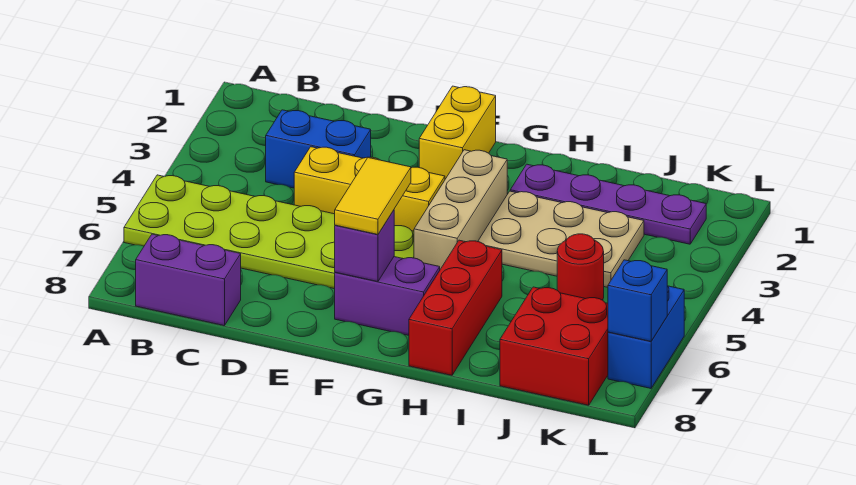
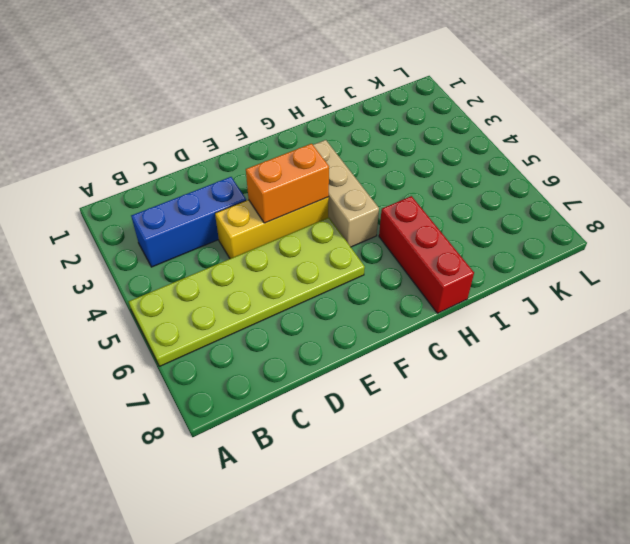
blue brick B3:D3 level 1 -> blue brick C3:D3 level 1
orange brick E4:F4 level 2 -> none
none -> purple brick B8:C8 level 1
none -> yellow brick F1:F2 level 1
none -> purple brick F7:G7 level 1

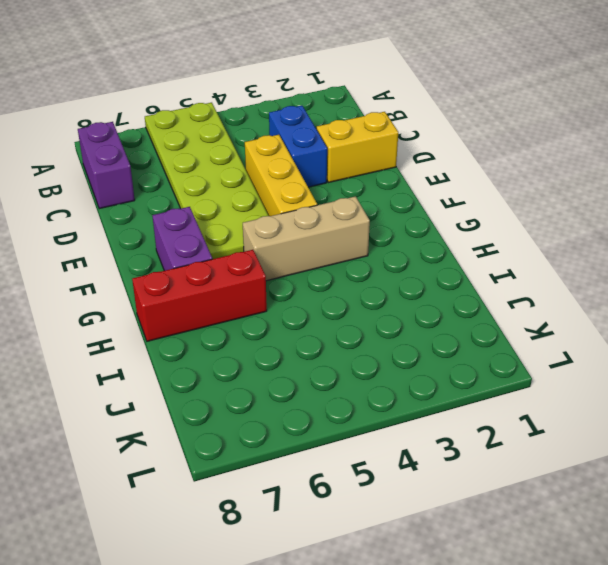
yellow brick D1:D2 level 1 -> yellow brick F1:F2 level 1
none -> purple plate H2:K2 level 1
none -> tan plate H3:J4 level 1
none -> red round brick J5 level 1

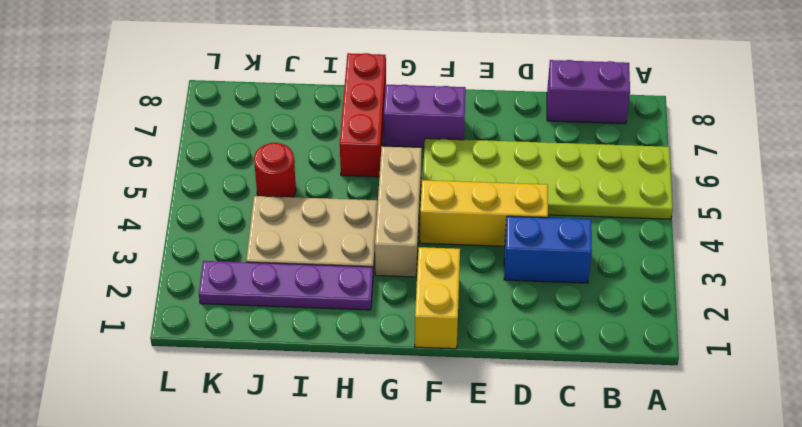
none -> red brick J7:K8 level 1
none -> blue brick L6:L7 level 1
none -> purple brick F7 level 2

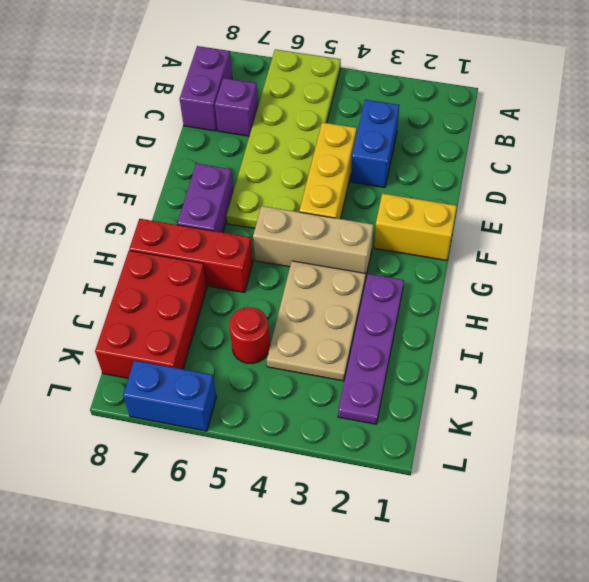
purple brick C7 level 1 -> purple brick F7 level 2
red brick I7:K8 level 1 -> red brick J7:K8 level 1
none -> blue brick L7 level 2
none -> yellow tile F6:F7 level 3

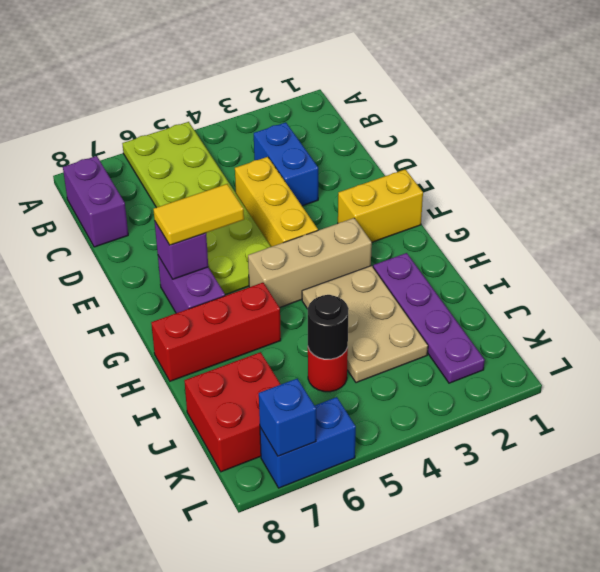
black round brick J5 level 2 -> none

